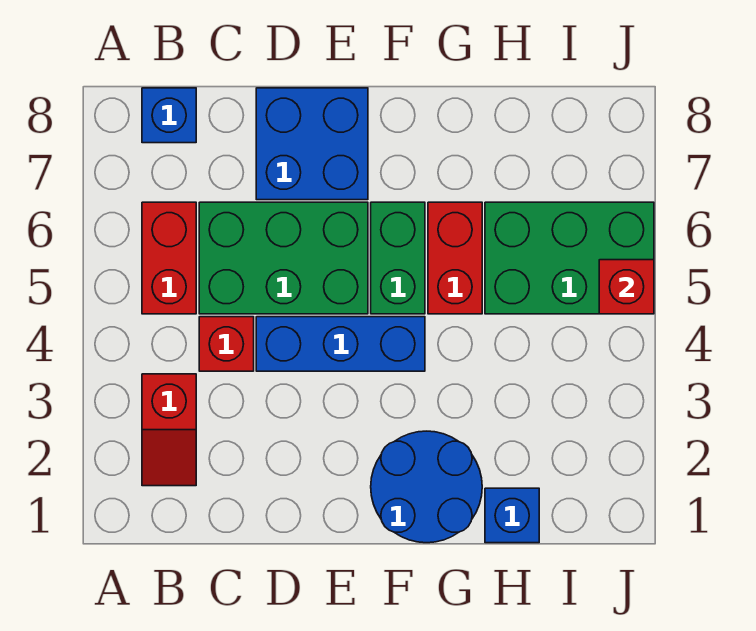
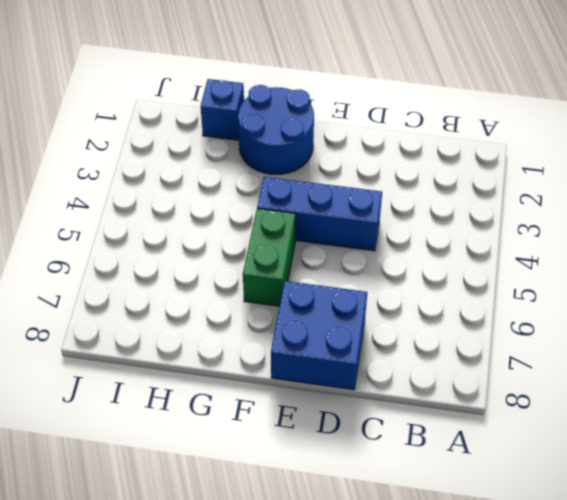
none -> red slope B2:B3 level 1 top 3
none -> red brick B5:B6 level 1
none -> blue brick B8 level 1

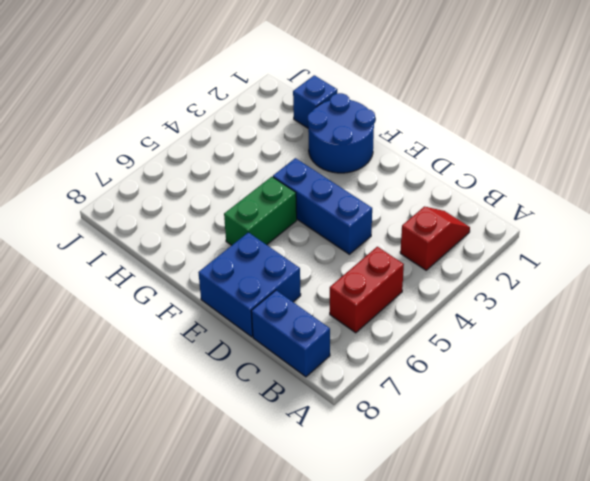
blue brick B8:C8 level 1 -> blue brick B8 level 1
none -> red brick C4 level 1
none -> green brick C5:E6 level 1
none -> red brick G5:G6 level 1

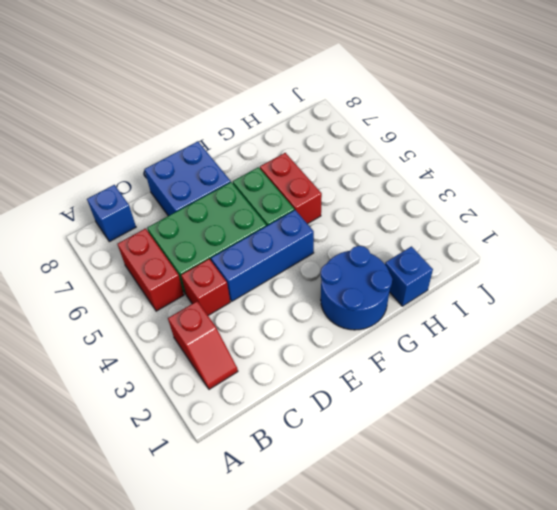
none -> green brick H5:J6 level 1
none -> red brick J5 level 2

